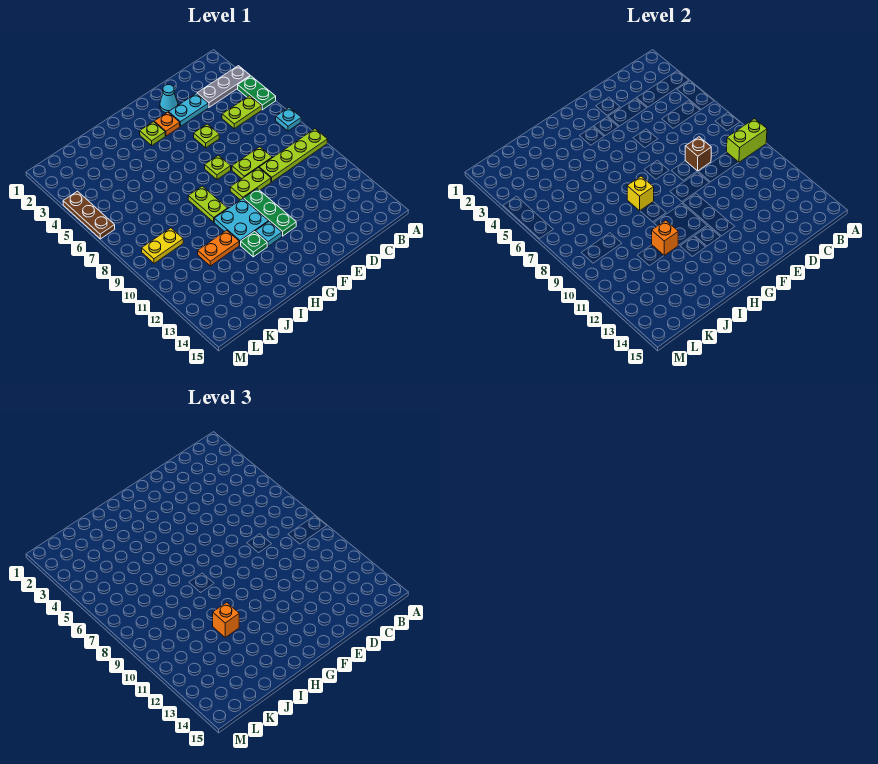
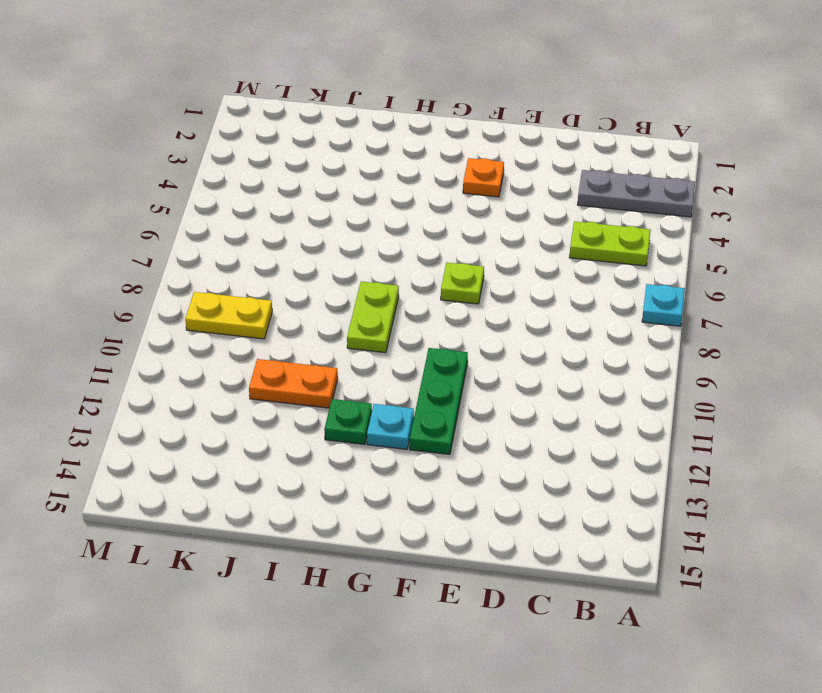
none -> green plate A4:A5 level 1
none -> lime plate A9:D9 level 1
none -> cyan plate D3:E3 level 1

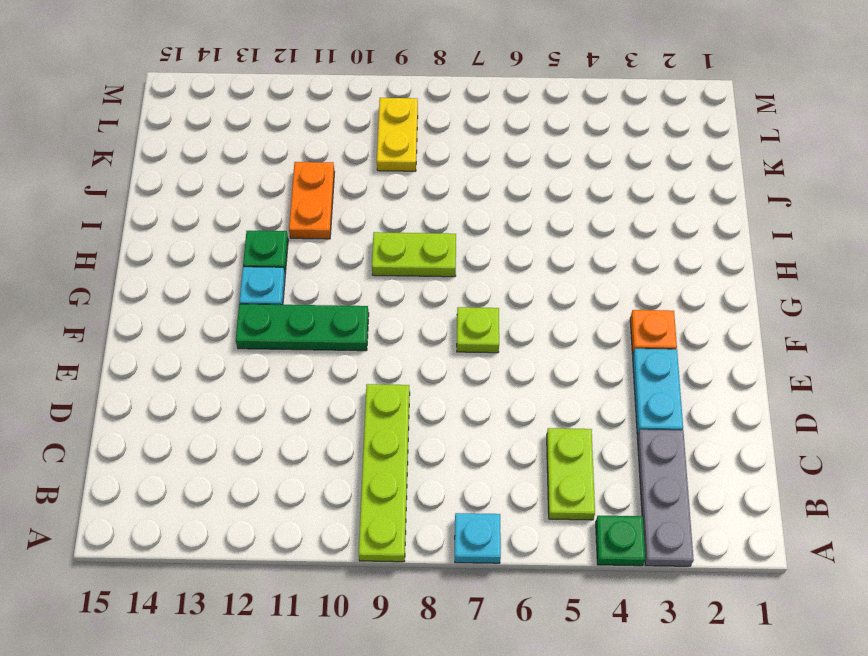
green plate A4 level 1 -> green plate A4:A5 level 1
none -> lime plate D8:E8 level 1
none -> cyan cone E2 level 1
none -> lime plate E5 level 1

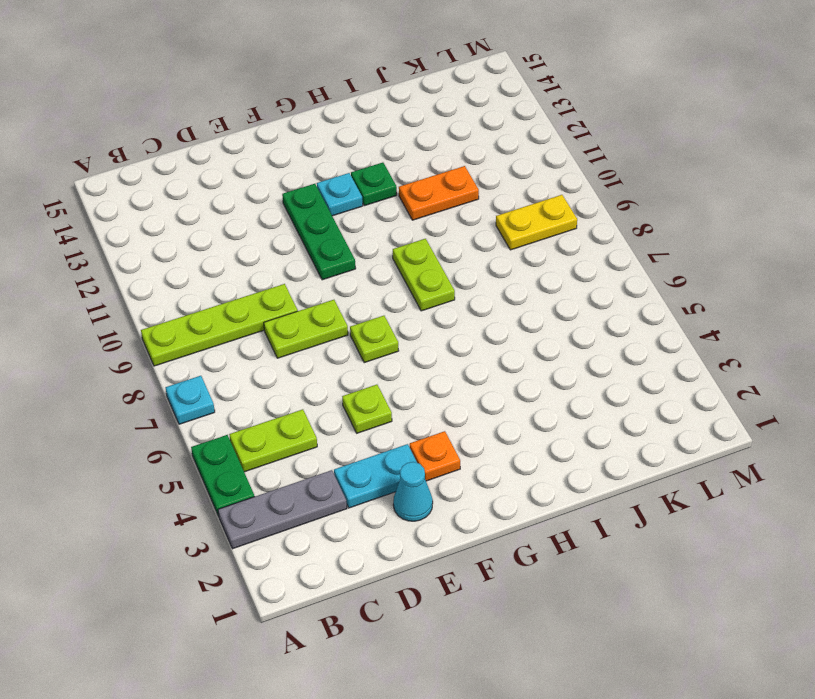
none -> lime plate E9:F9 level 1
none -> lime plate G3 level 1
none -> cyan plate G10:H11 level 1

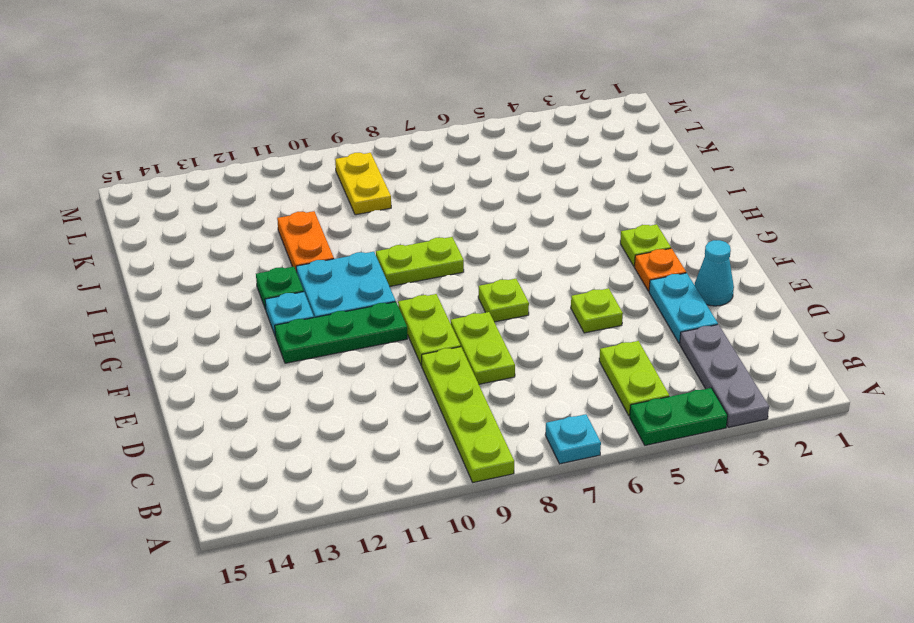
none -> brown plate M4:M6 level 1
none -> lime brick A9:B9 level 2
none -> brown brick D8 level 2

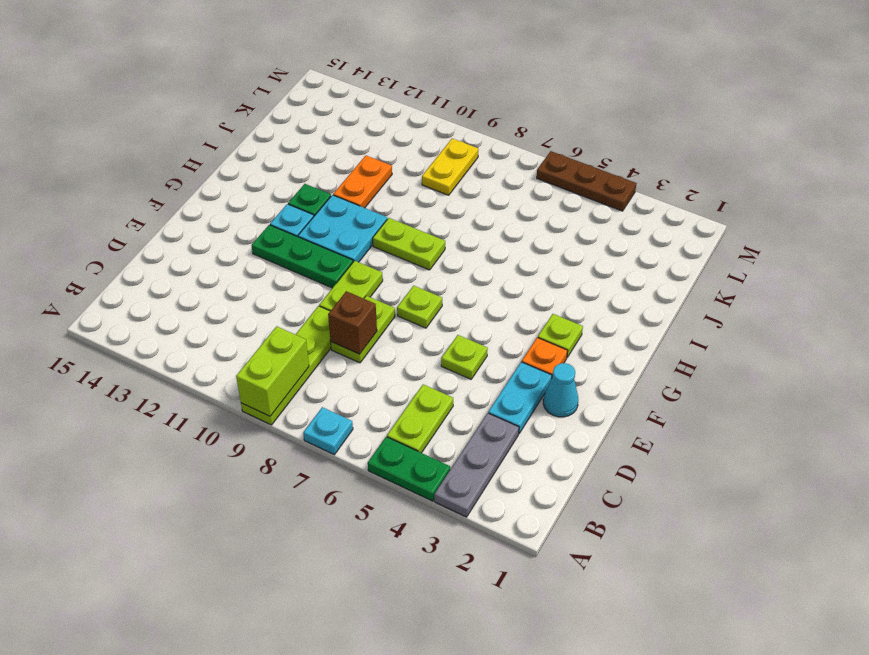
none -> yellow brick H8 level 2
none -> orange brick I11 level 2
none -> orange brick I11 level 3

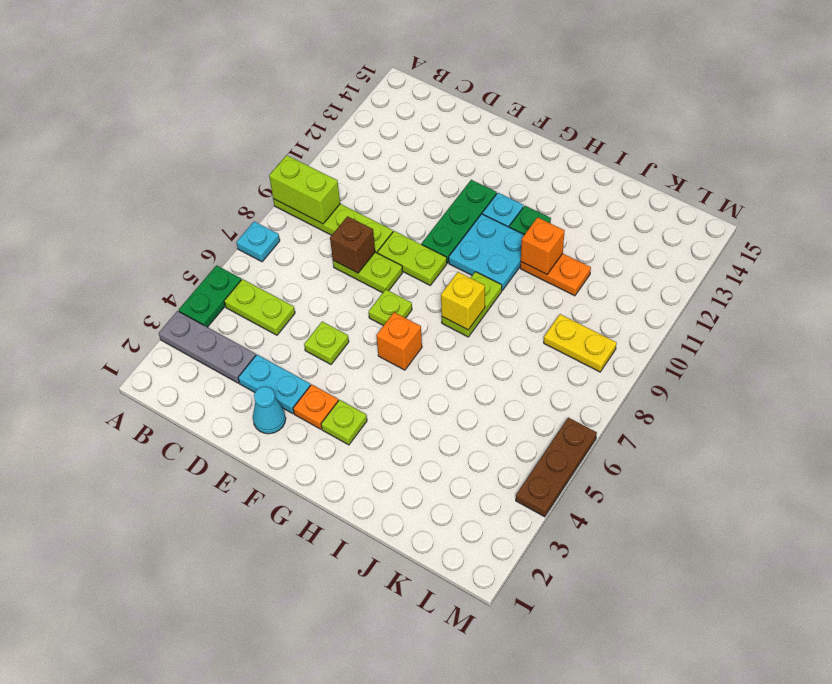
orange brick G6 level 1 -> orange brick I11 level 3

